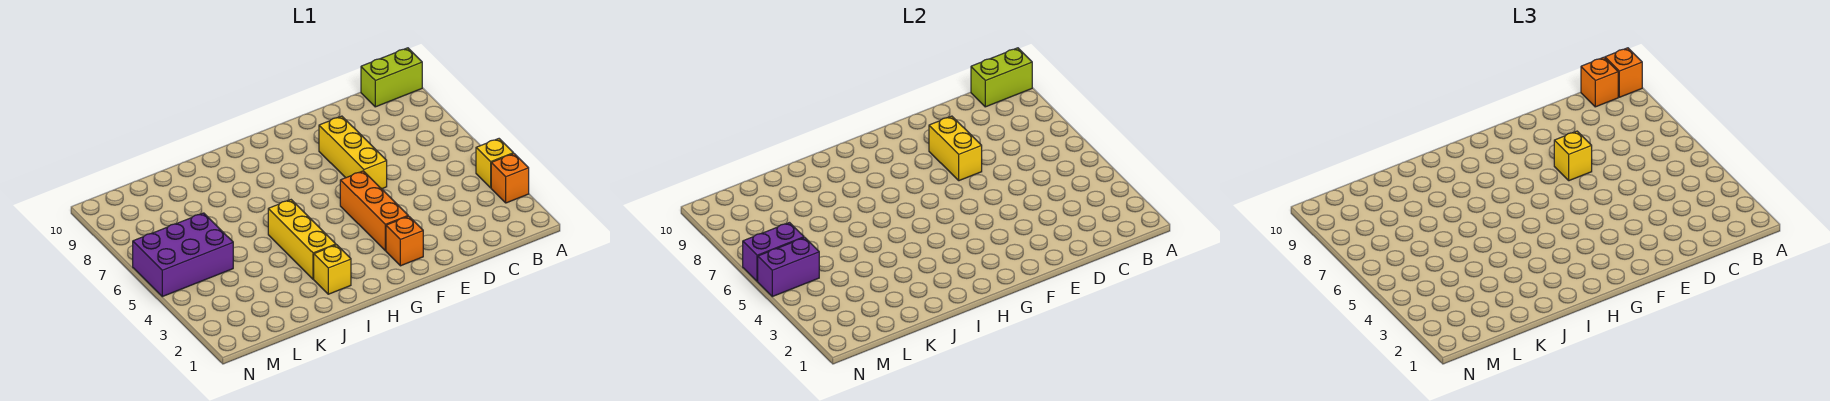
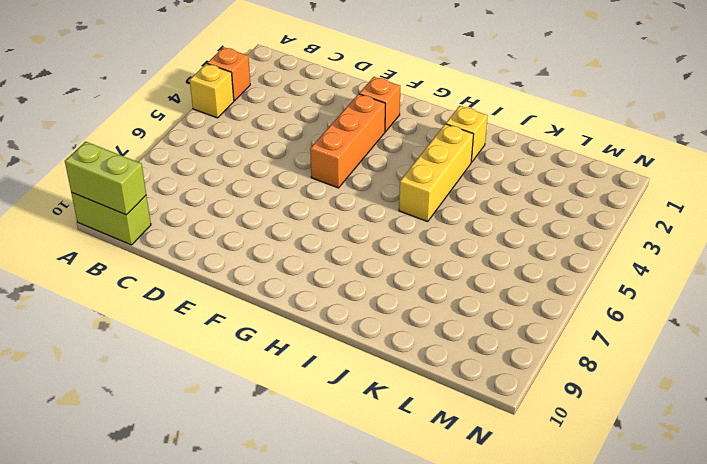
none -> yellow brick E6:E8 level 1
none -> purple brick L5:N6 level 1
none -> yellow brick E7:E8 level 2

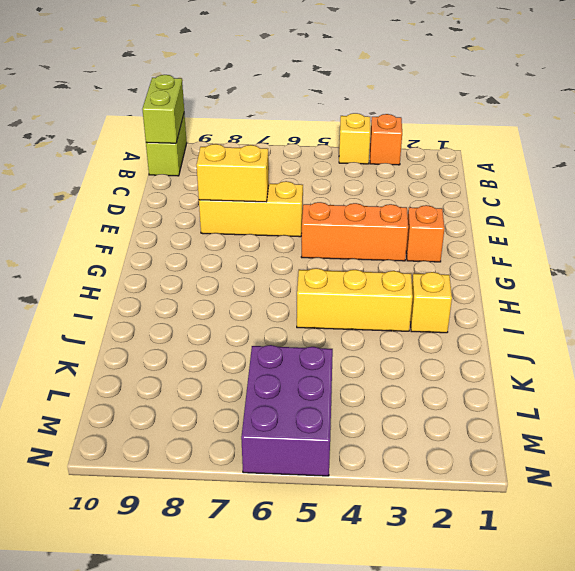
none -> purple brick M5:N5 level 2
none -> purple brick M6:N6 level 2
none -> orange brick A10 level 3

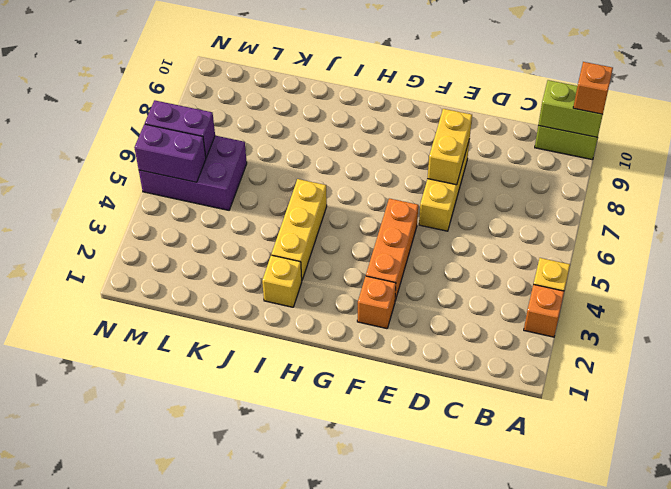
none -> orange brick B10 level 3
none -> yellow brick E7 level 3

